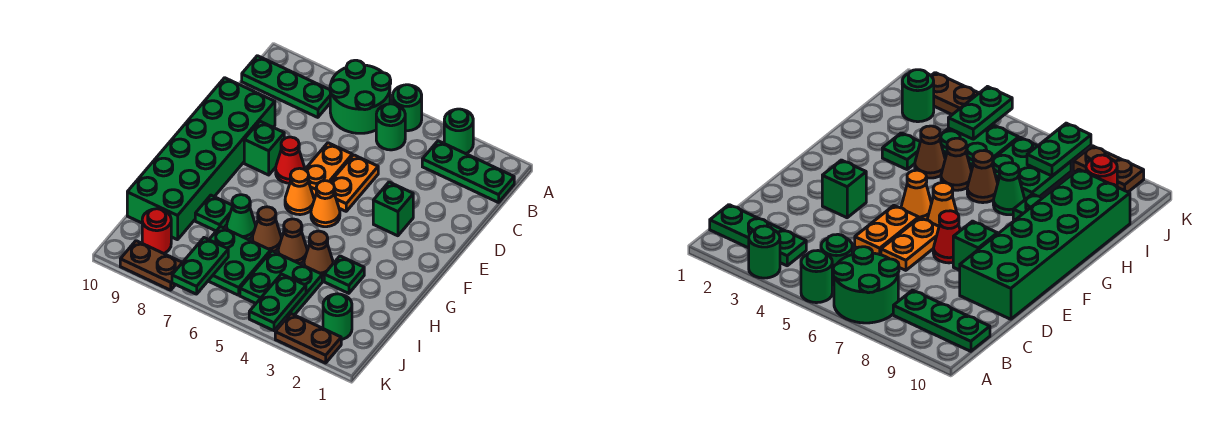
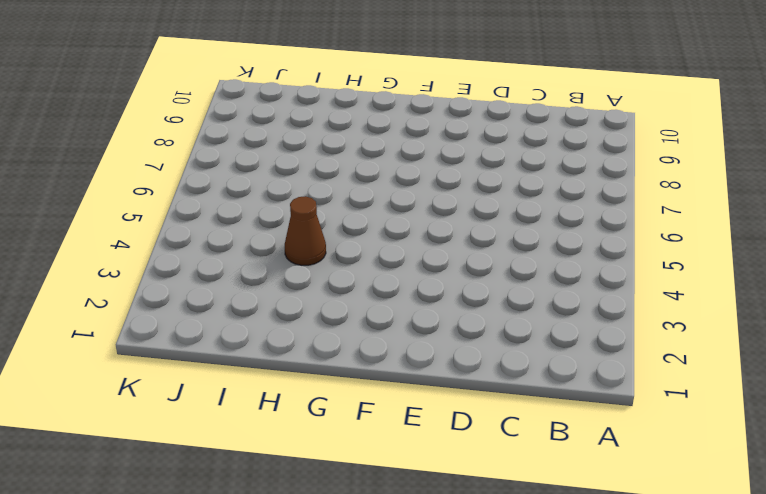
none -> green round brick A3 level 1
none -> green round brick A5 level 1
none -> green round brick A6:B7 level 1

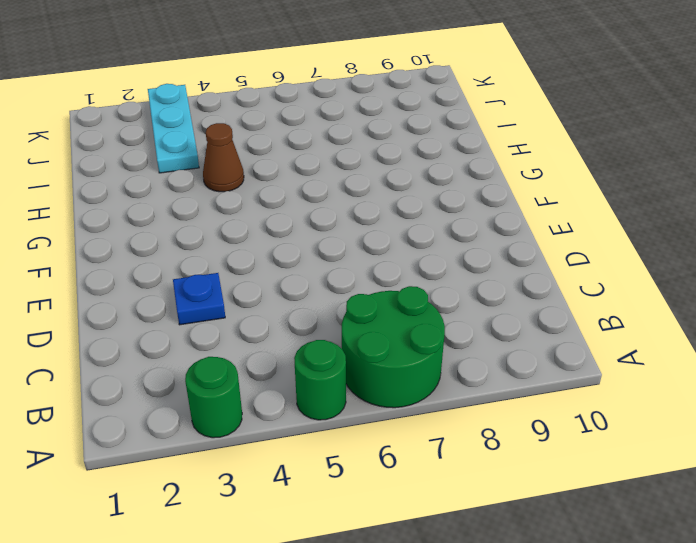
blue plate D3 level 1 -> none
cyan plate I3:K3 level 1 -> brown plate K2:K3 level 1
none -> green plate B1:B3 level 1
none -> green round brick B5 level 1
none -> green plate B8:B10 level 1

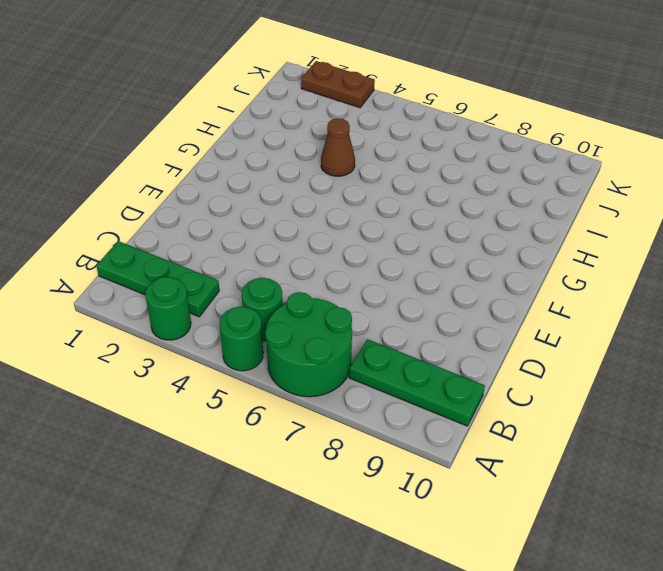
none -> orange plate D5:E5 level 1
none -> orange plate D6:E6 level 1
none -> green brick D9:I10 level 1

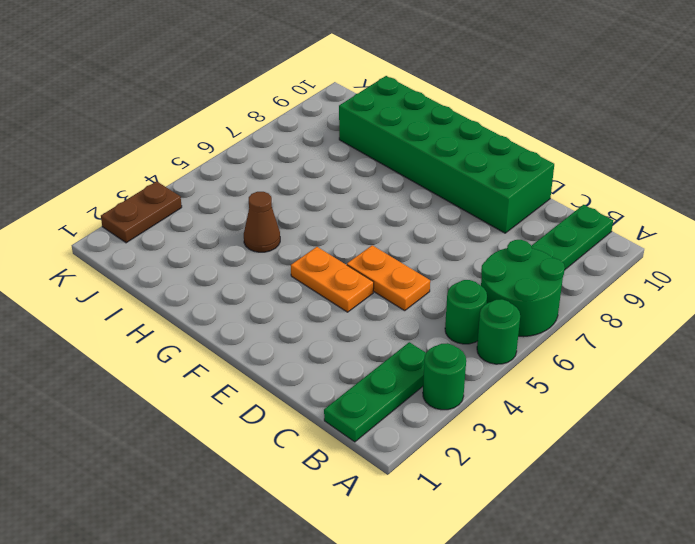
orange plate E4:F4 level 1 -> orange plate D6:E6 level 1
none -> green brick E3 level 1
none -> red cone E7 level 1
none -> green brick E8 level 1

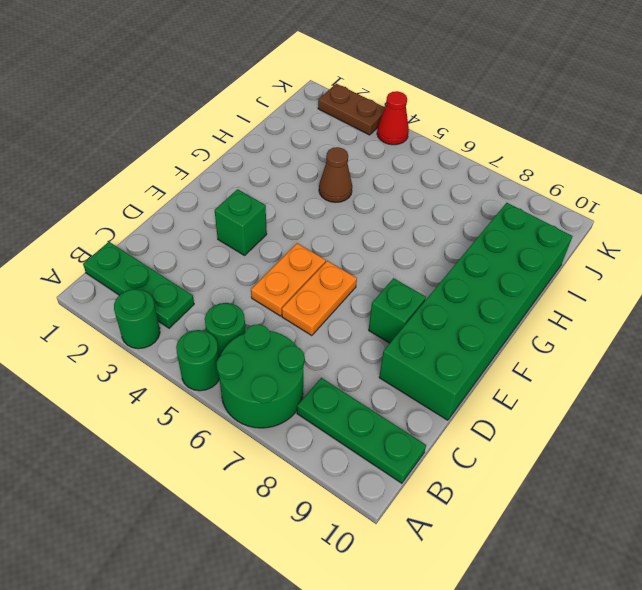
red cone K4 level 1 -> red cone E7 level 1
none -> orange cone F5 level 1
none -> orange cone F6 level 1
none -> green plate H3 level 1

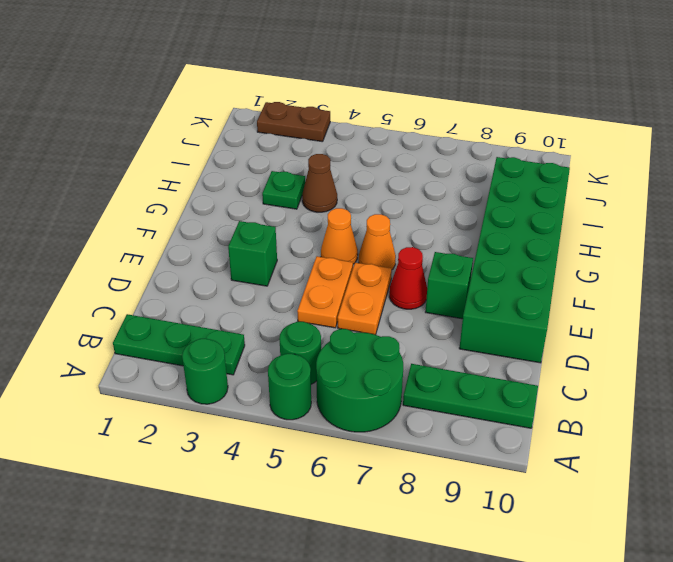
none -> brown cone H5 level 1
none -> brown cone H6 level 1
none -> green cone H7 level 1

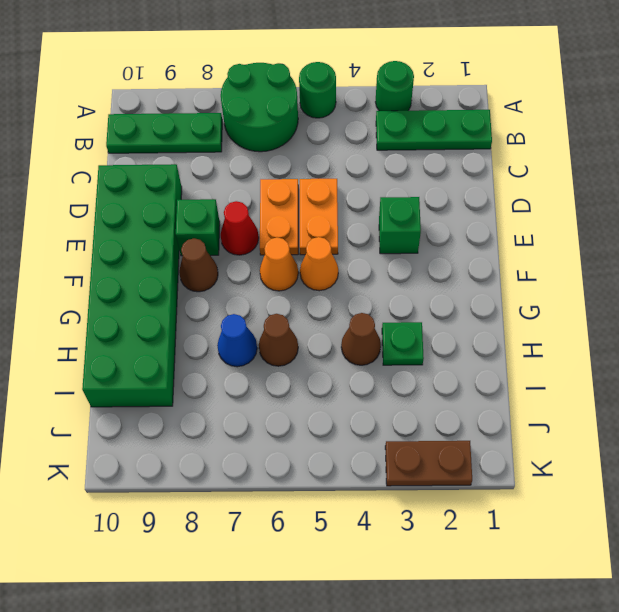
brown cone F8 level 1 -> brown cone H5 level 1
blue cone H7 level 1 -> green cone H7 level 1
none -> green round brick B5 level 1
none -> green plate H8 level 1
none -> green plate I4:J5 level 1

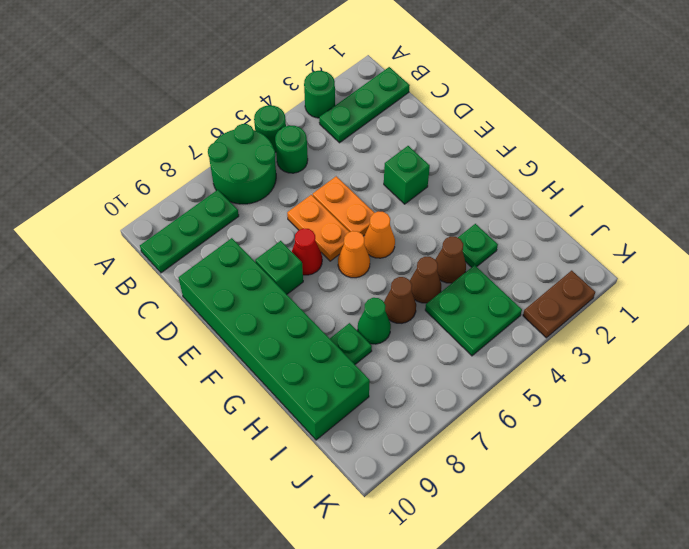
none -> green plate I6:J7 level 1
none -> green round brick J2 level 1
none -> red round brick J9 level 1

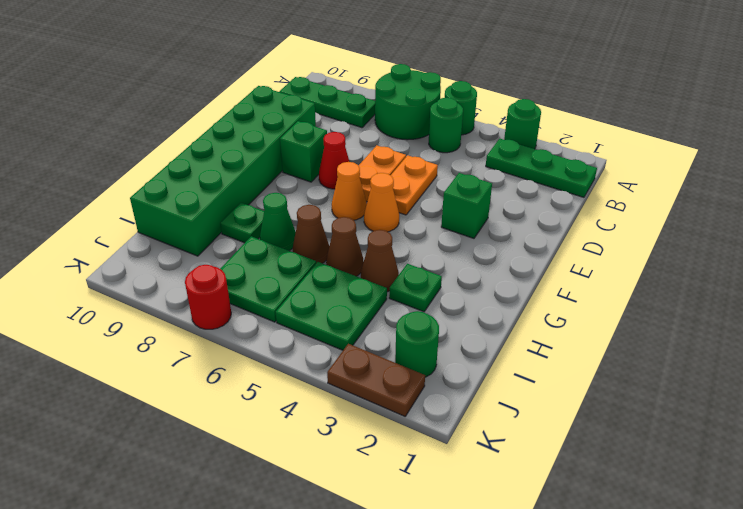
red round brick K7 level 1 -> red round brick J9 level 1
none -> brown plate K8:K9 level 1
none -> green plate J4:K4 level 2
none -> green plate J7:K7 level 2

